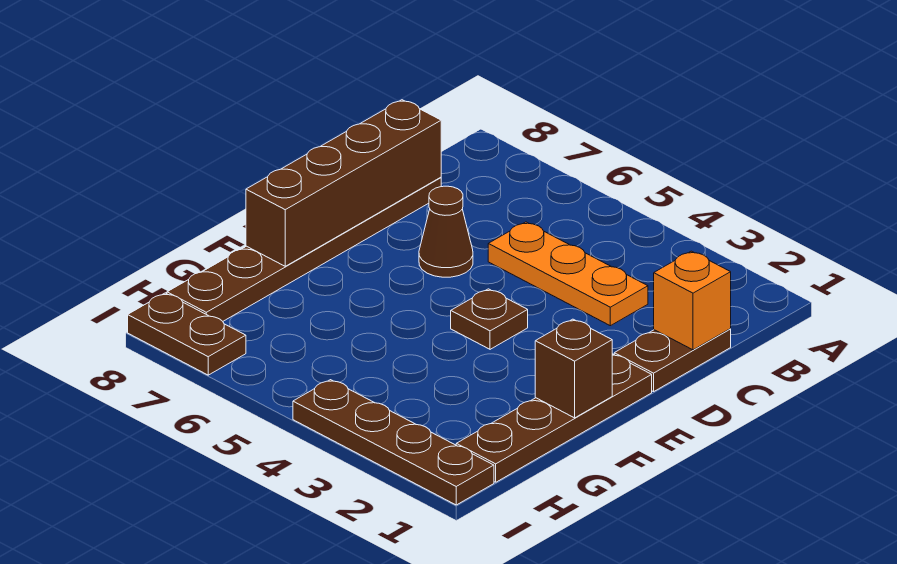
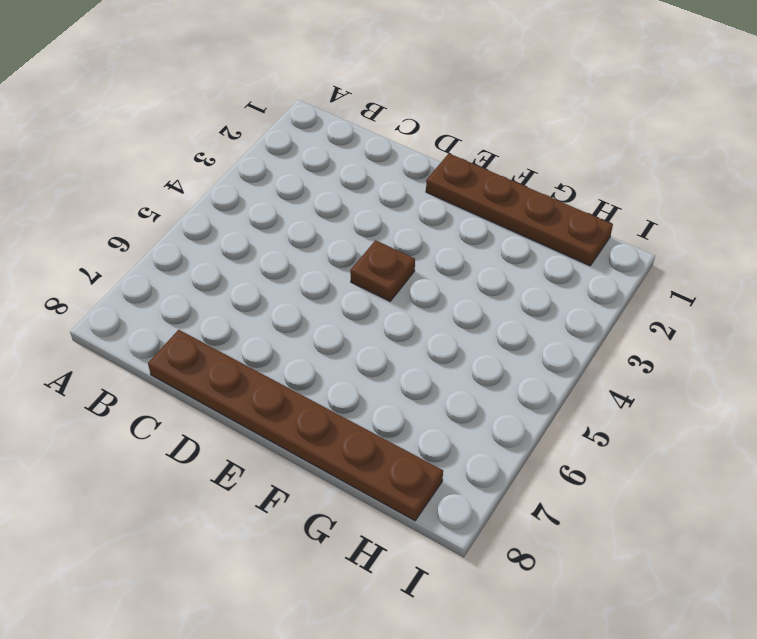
none -> brown plate C1:D1 level 1
none -> orange plate C3:C5 level 1

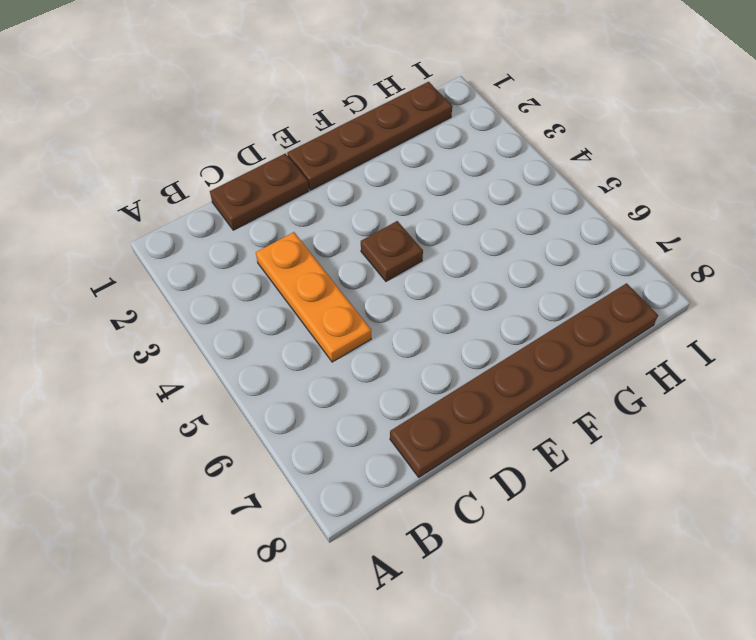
none -> brown cone D6 level 1
none -> brown plate I1:I4 level 1

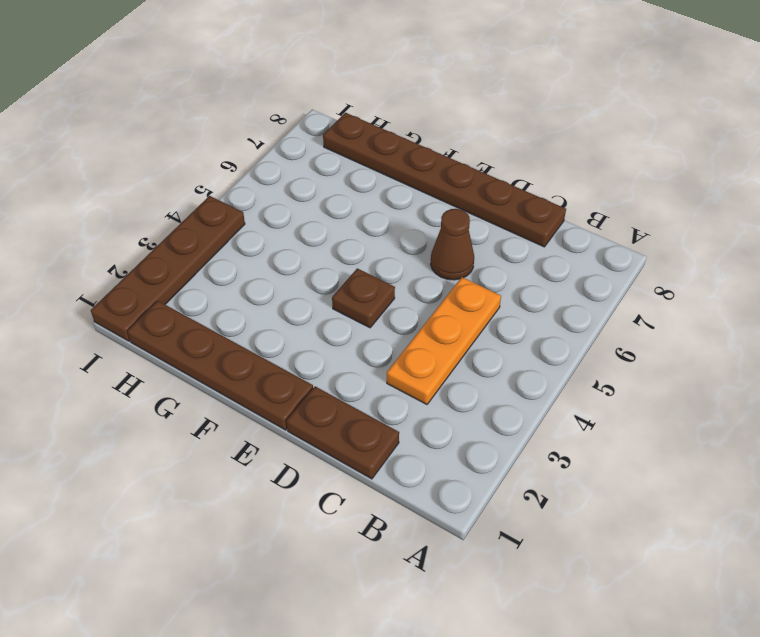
none -> brown plate I7:I8 level 1
none -> orange brick C1 level 2

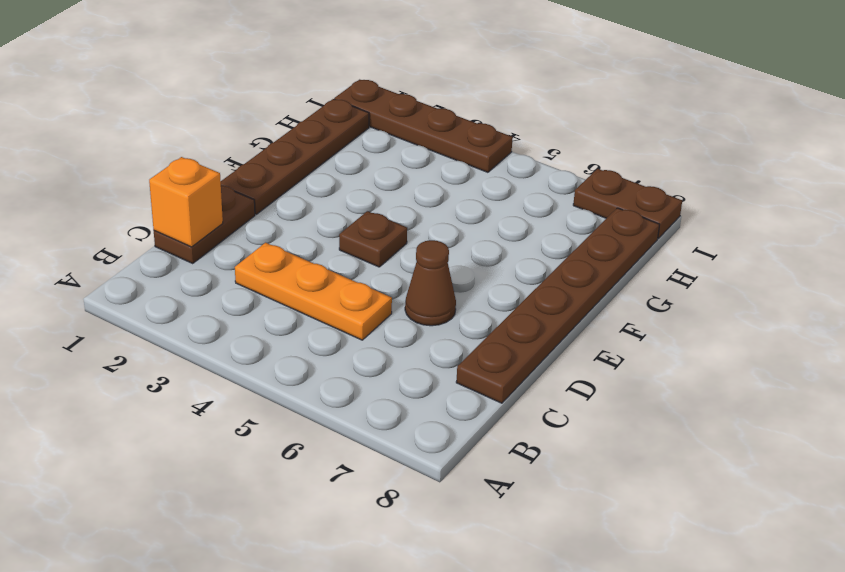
none -> brown brick C8:F8 level 2
none -> brown brick F1 level 2

